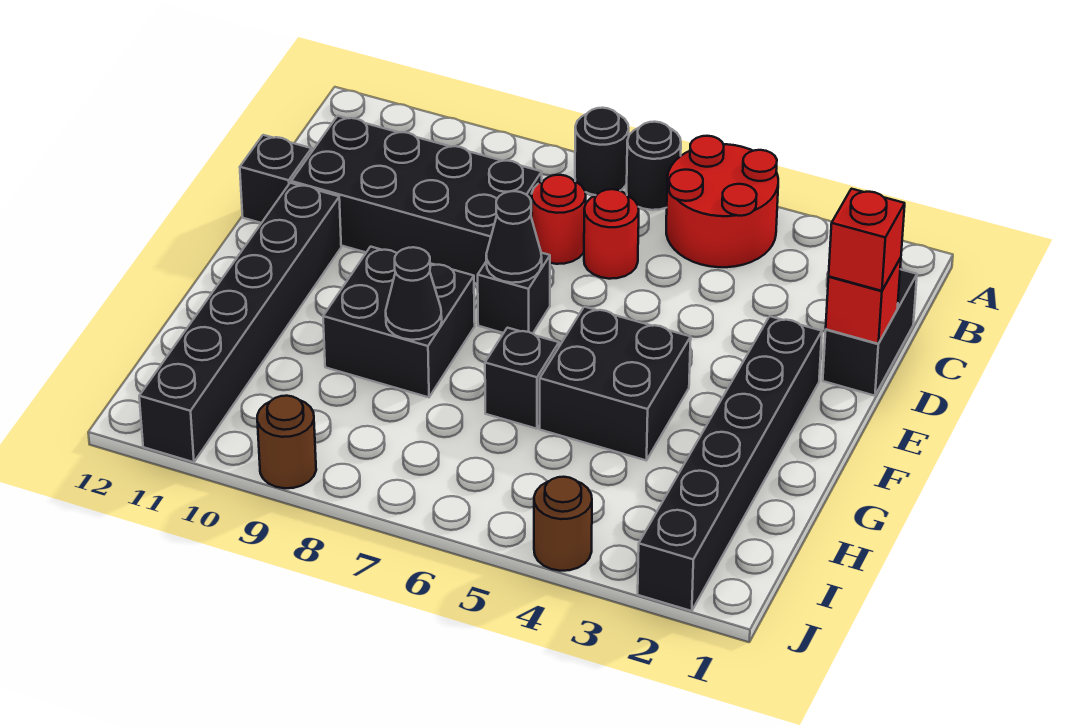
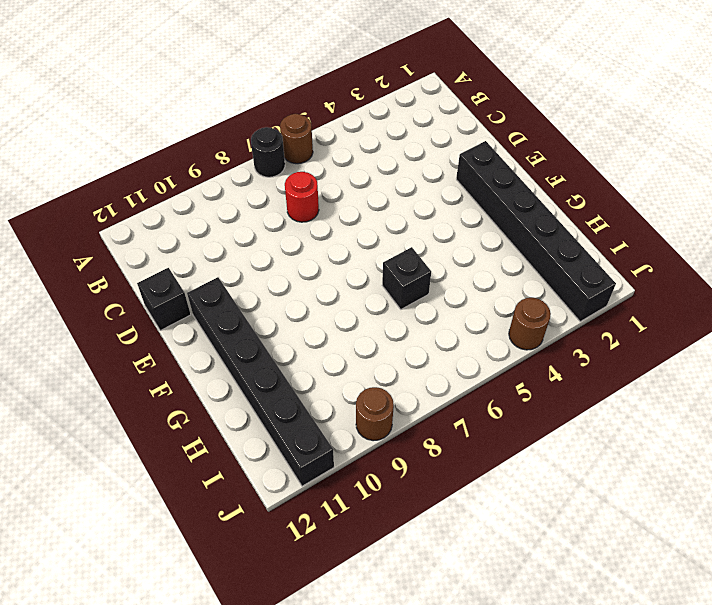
brown round brick A6 level 1 -> black round brick A6 level 1
none -> red round brick A4:B5 level 1
none -> black brick C1:D1 level 1
none -> red round brick C6 level 1

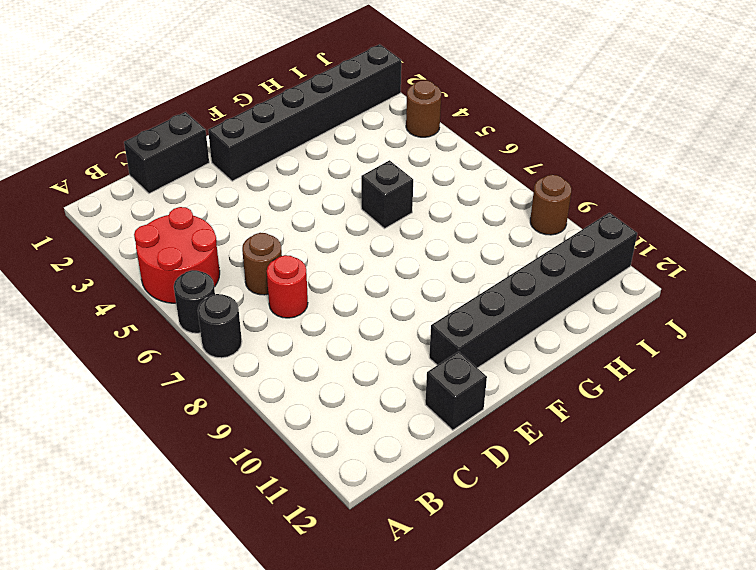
brown round brick C6 level 1 -> red round brick C6 level 1
none -> black brick C8:D11 level 1
none -> black brick E7 level 1
none -> black brick F4:G5 level 1

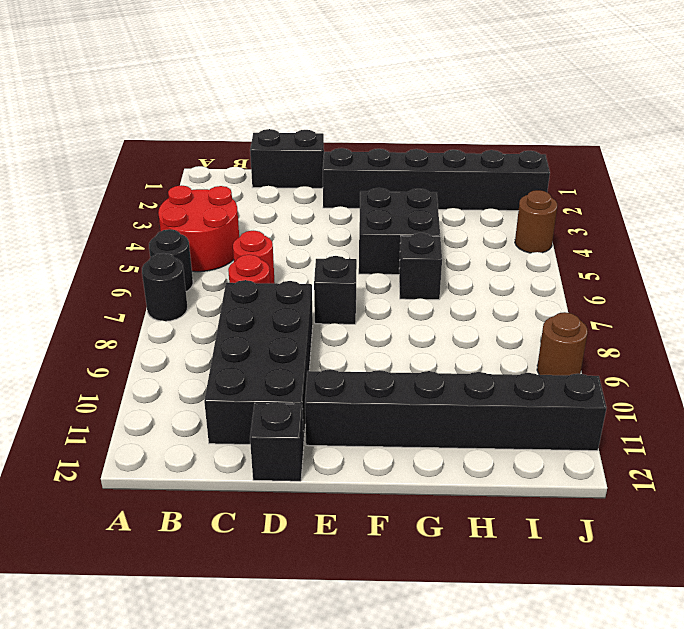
none -> black brick F8:G9 level 1
none -> red brick D1 level 2
none -> black cone E7 level 2

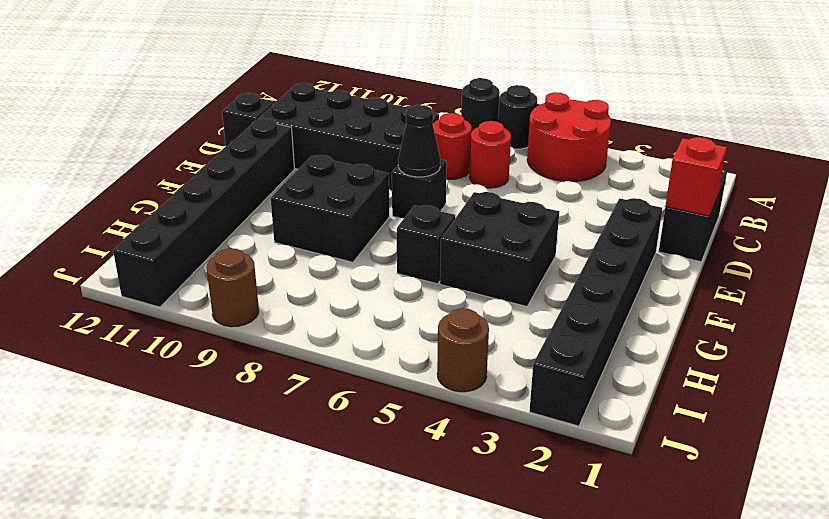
none -> black cone G8 level 2
none -> red brick D1 level 3

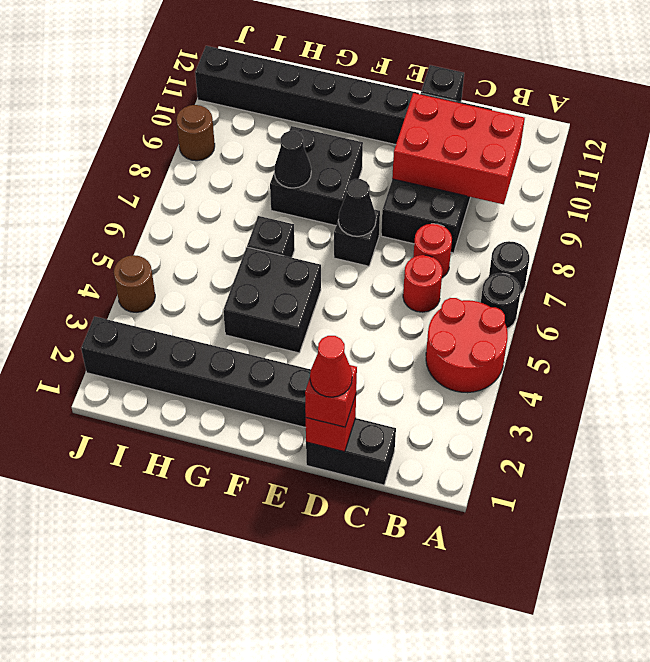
red brick B9:D10 level 2 -> none
red cone D1 level 4 -> none

